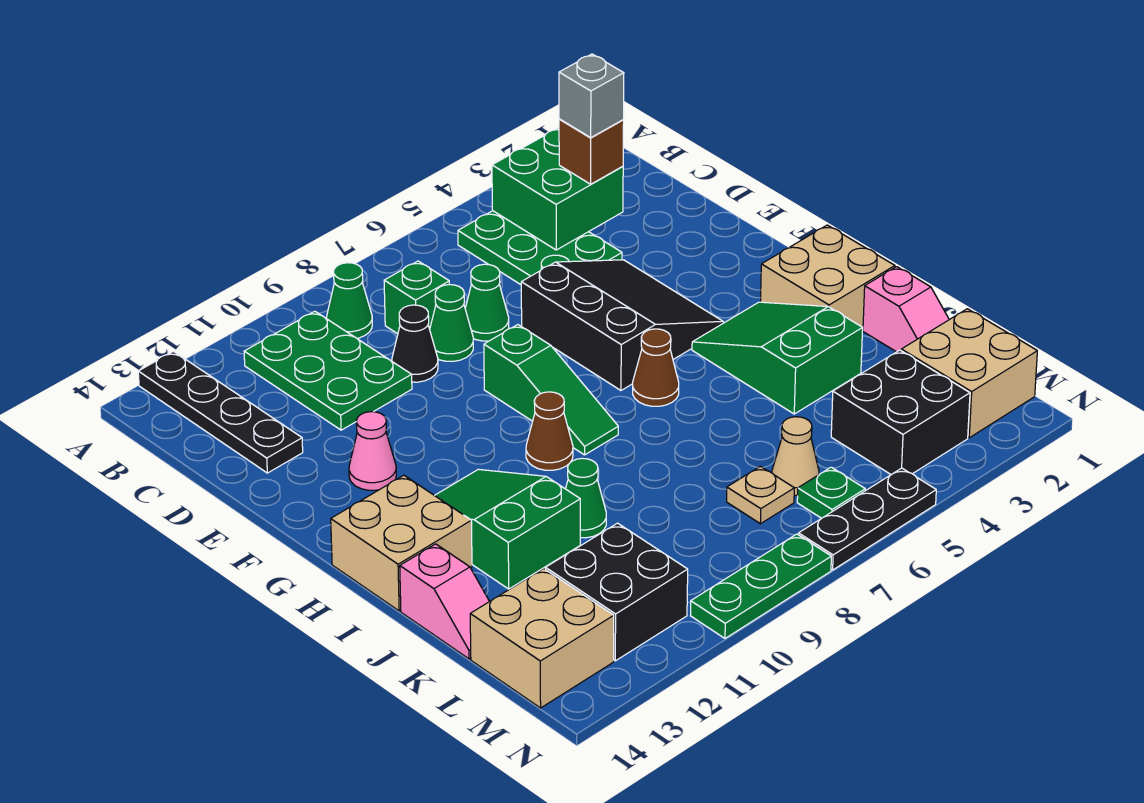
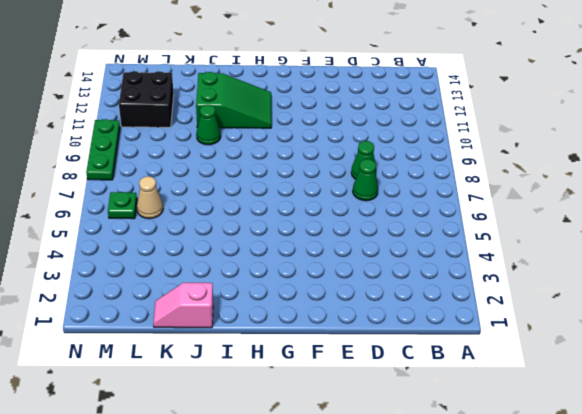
none -> black plate A13:D13 level 1
none -> green plate B4:D5 level 1
none -> green cone B9 level 1
none -> green plate B10:D11 level 1

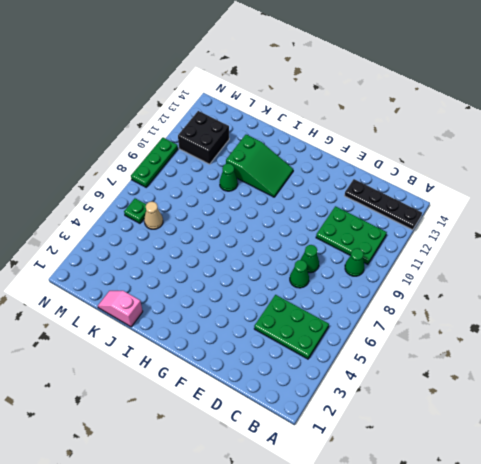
none -> green brick C8 level 1
none -> black cone D9 level 1
none -> black slope E4:G6 level 1 top 6
none -> green slope F8:H8 level 1 top F

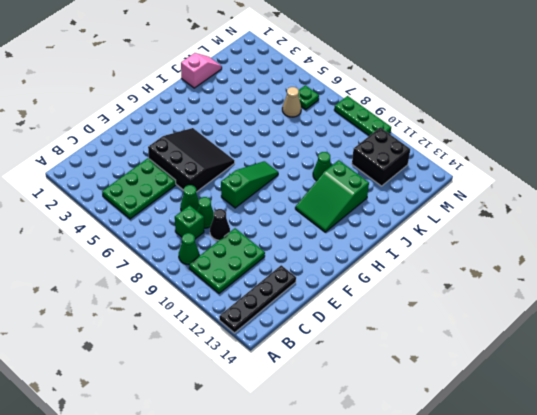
black slope E4:G6 level 1 top E -> black slope E4:G6 level 1 top 6
none -> pink cone F12 level 1
none -> tan brick H1:I2 level 1
none -> green slope H3:J4 level 1 top J
none -> brown cone H6 level 1

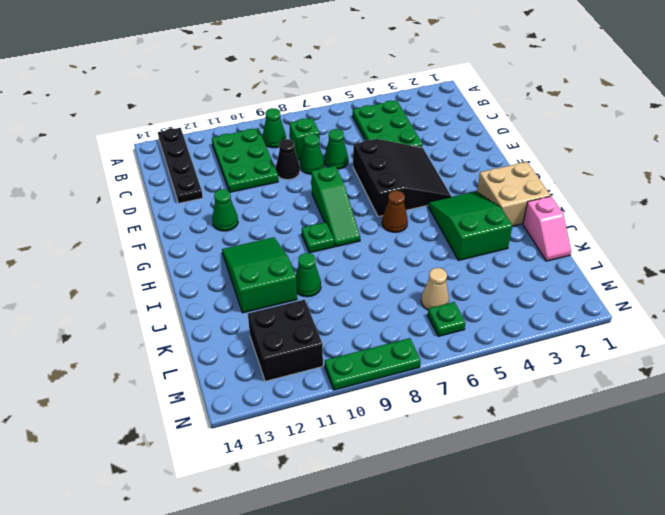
green cone F12 level 1 -> pink cone F12 level 1
green plate H9 level 1 -> brown cone H9 level 1
none -> tan brick H13:I14 level 1
none -> pink slope J14:K14 level 1 top J
none -> tan brick L1:M2 level 1
none -> black brick L3:M4 level 1

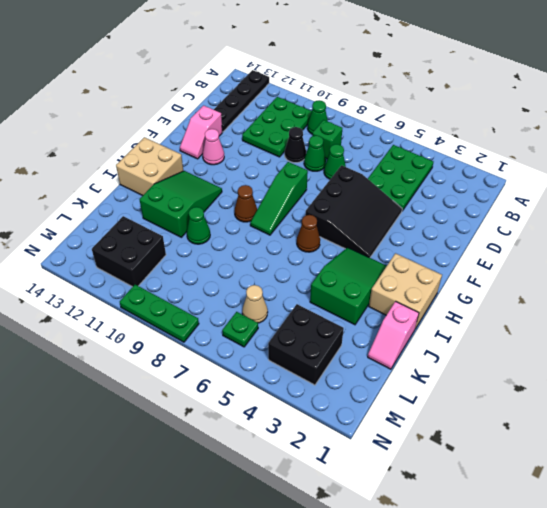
pink slope E13:F13 level 1 top E -> pink slope J14:K14 level 1 top J
none -> tan brick L1:M2 level 1
none -> tan plate L7 level 1
none -> tan brick L13:M14 level 1
none -> black plate N5:N7 level 1

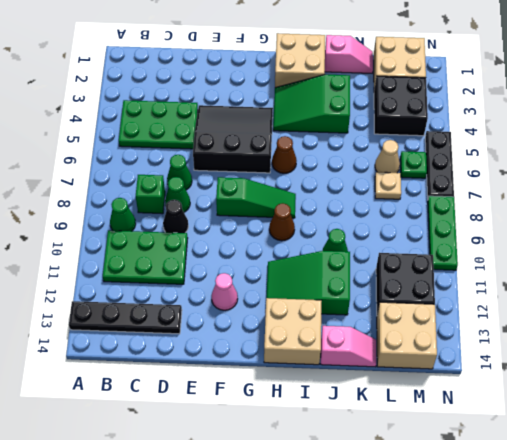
none -> green brick B3:C4 level 2
none -> brown brick C3 level 3
none -> grey brick C3 level 4

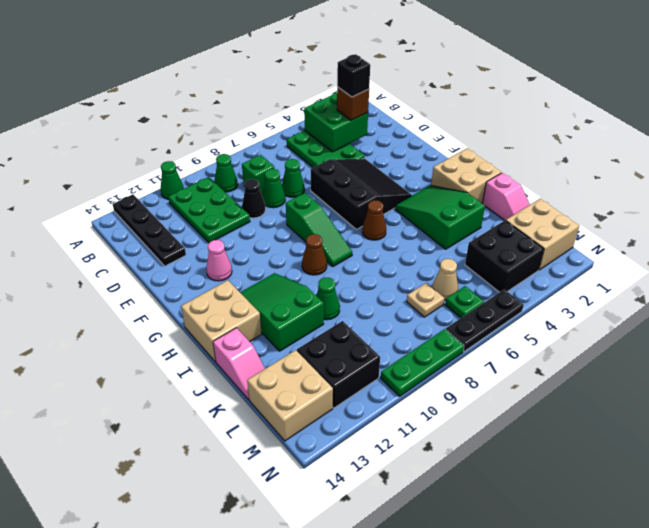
green cone A11 level 1 -> none
black brick C3 level 4 -> grey brick C3 level 4

